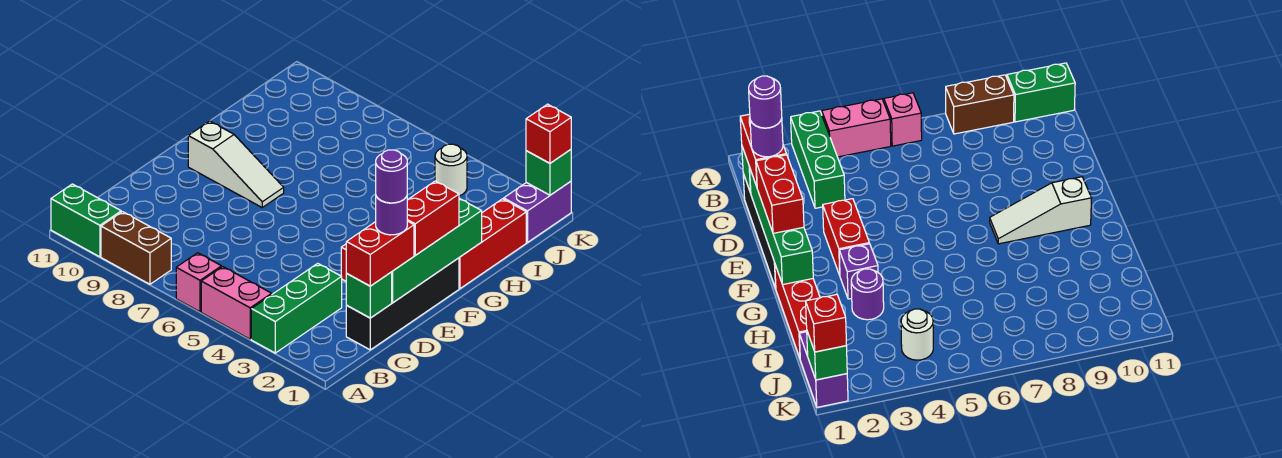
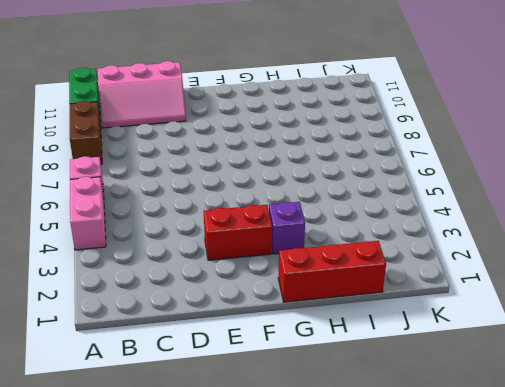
pink slope B10:D11 level 1 top 11 -> none
none -> green brick A3:C3 level 1
none -> black brick C1:F1 level 1
none -> white slope F8:F10 level 1 top 10

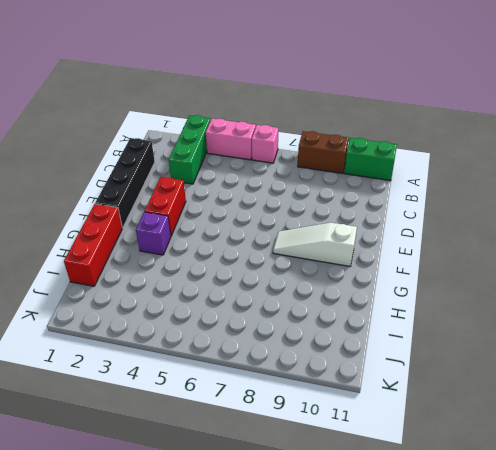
none -> purple round brick H3 level 1
none -> purple brick J1:K1 level 1
none -> white round brick J4 level 1

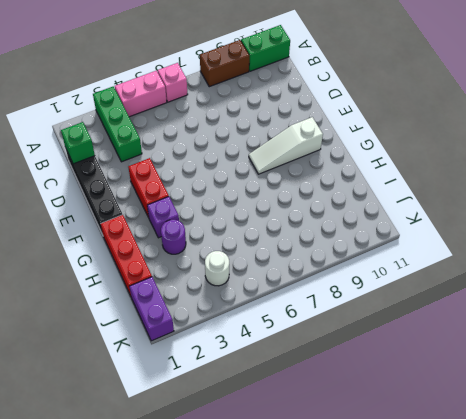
none -> green brick D1:G1 level 2
none -> green brick K1 level 2
none -> red brick C1:D1 level 3

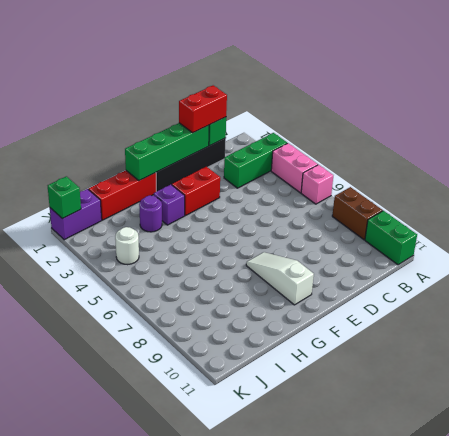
none -> red brick E1:F1 level 3
none -> red brick K1 level 3
none -> purple round brick D1 level 4

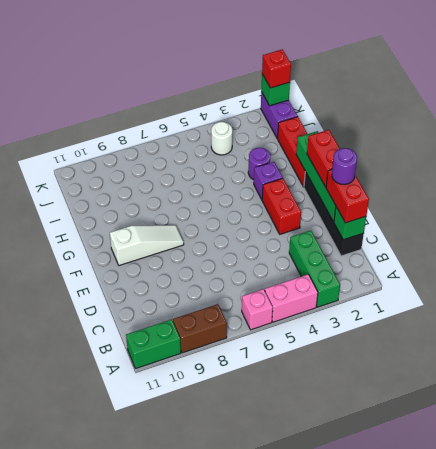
none -> purple round brick D1 level 5

